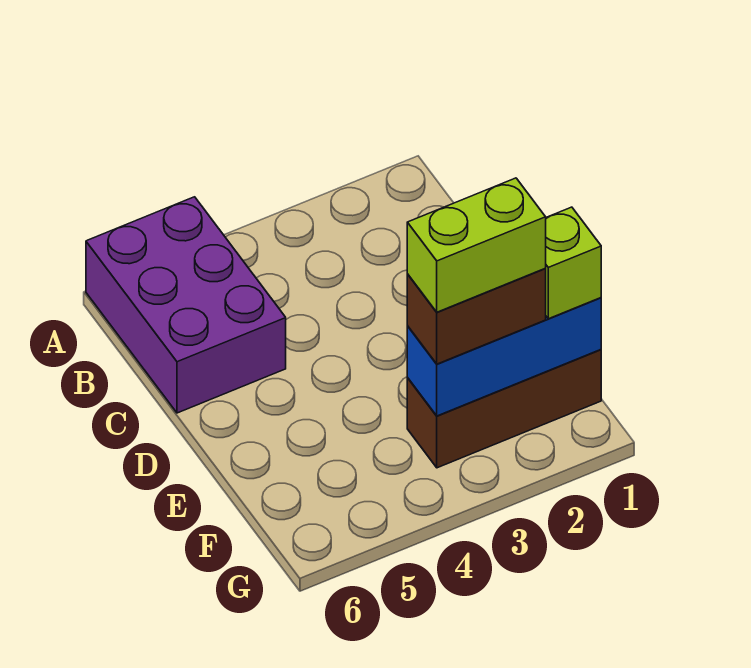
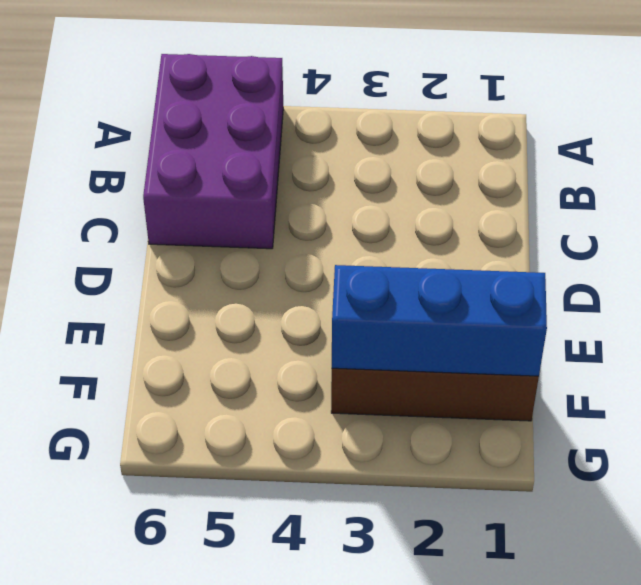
none -> lime brick F1 level 3
none -> brown brick F2:F3 level 3

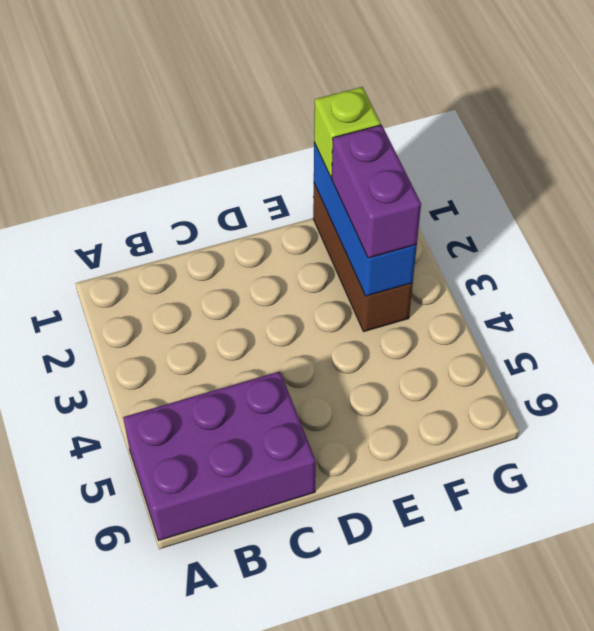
purple brick F2:F3 level 3 -> brown brick F2:F3 level 3
none -> lime brick F2:F3 level 4

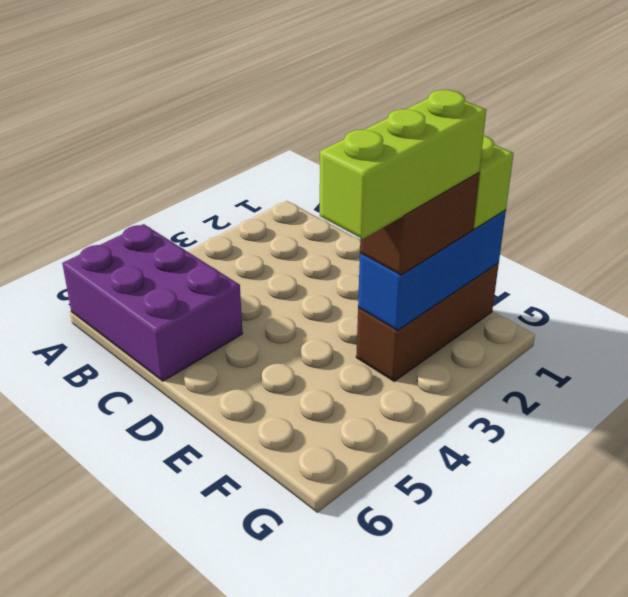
lime brick F2:F4 level 4 -> lime brick F2:F3 level 4

